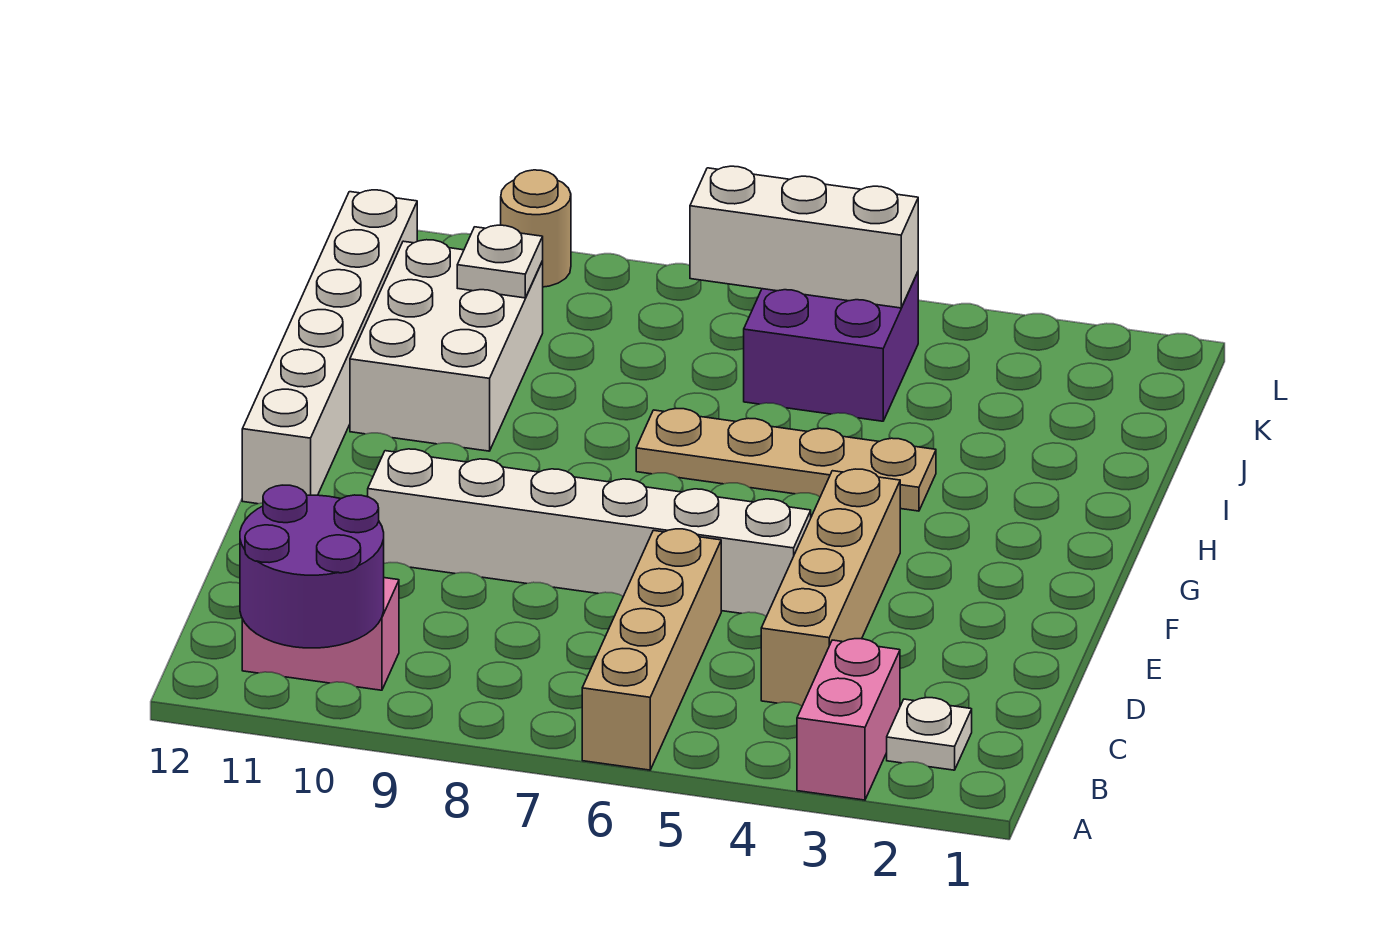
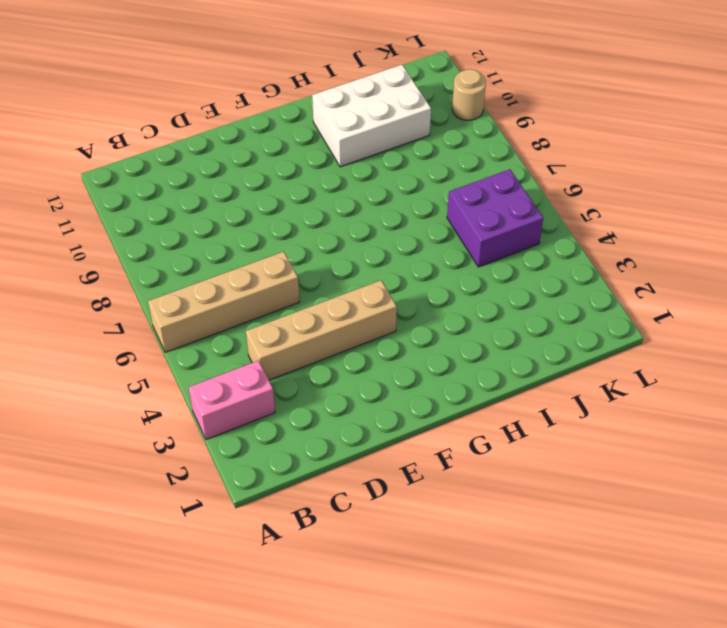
none -> white plate B2 level 1
none -> pink brick B10:B11 level 1
none -> white brick E5:E10 level 1

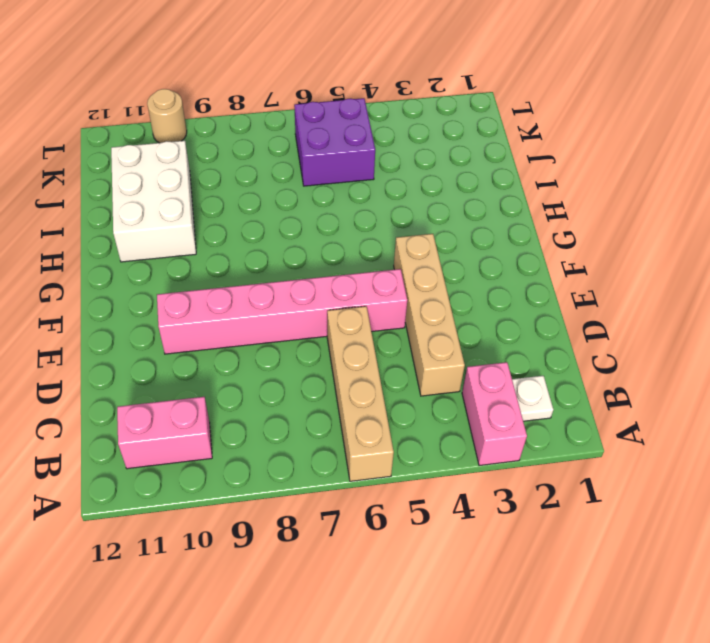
pink brick E5:E10 level 1 -> white brick E5:E10 level 1
none -> white brick F12:K12 level 1
none -> tan plate H4:H7 level 1
none -> purple round brick A10:B11 level 2

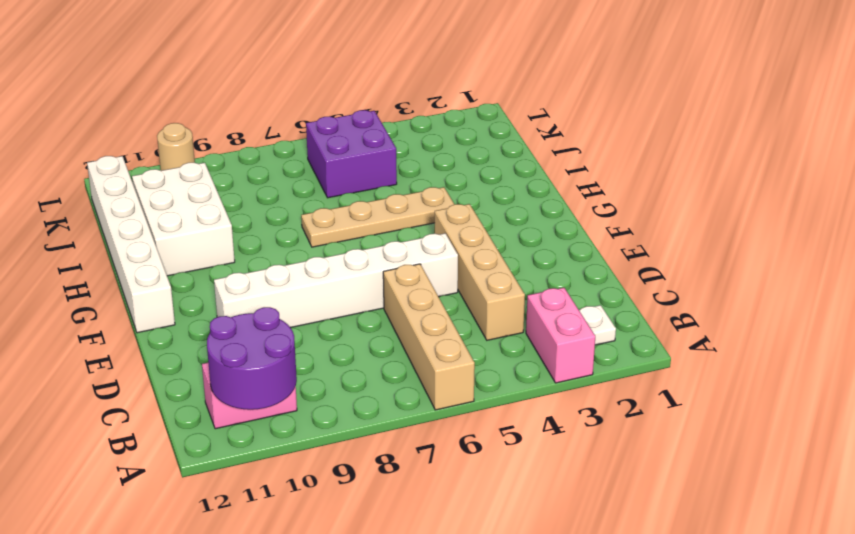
none -> white plate J10 level 2
none -> white brick K5:K7 level 2

